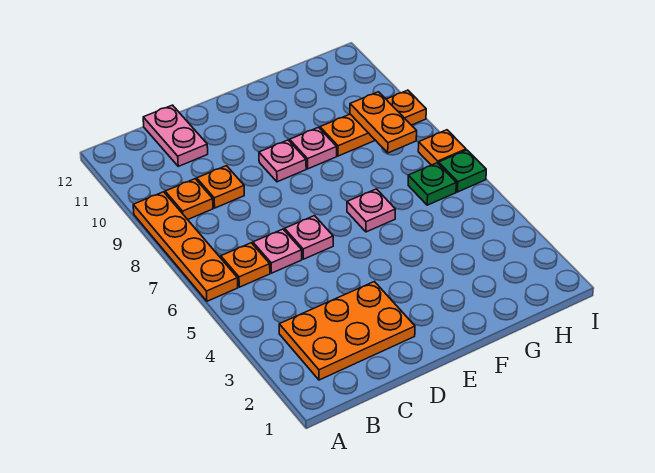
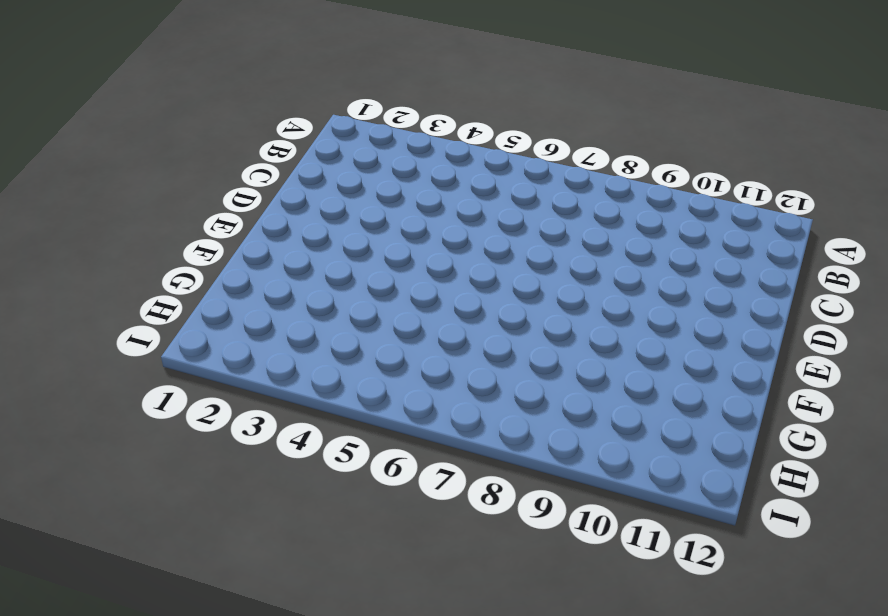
none -> orange plate A6:A9 level 1
none -> orange plate B2:D3 level 1
none -> orange plate B6 level 1

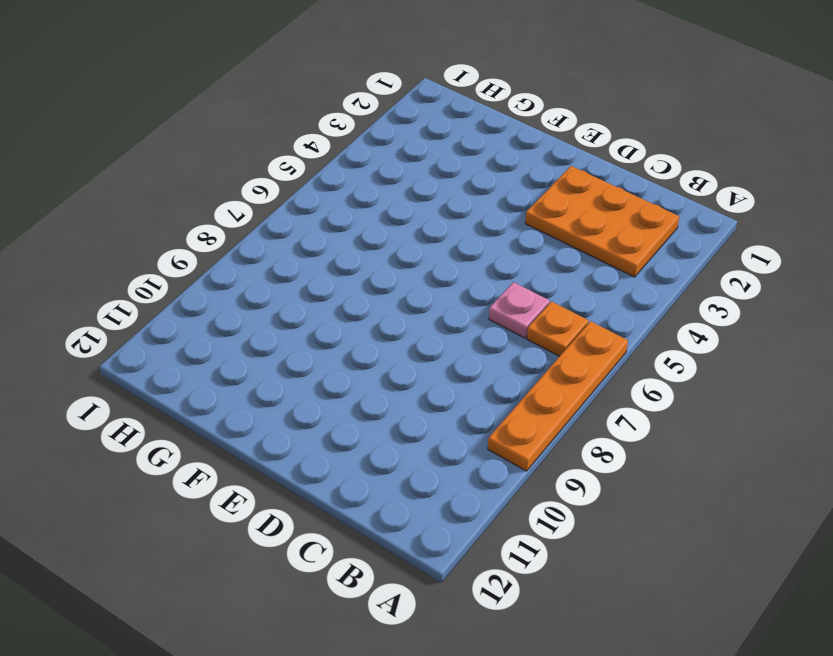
none -> orange plate B9 level 1
none -> orange plate C9 level 1
none -> pink plate C11:C12 level 1

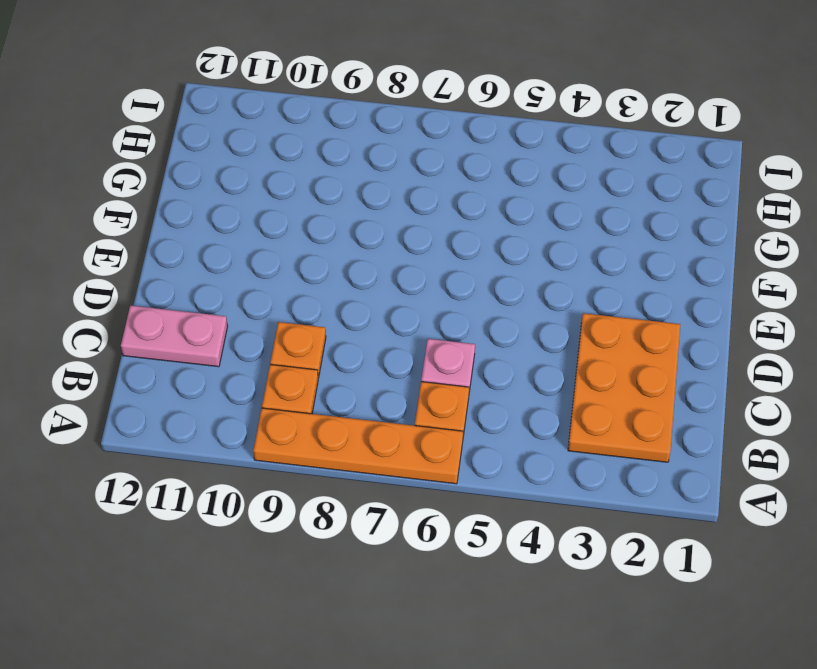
none -> pink plate D6 level 1
none -> pink plate E9 level 1
none -> pink plate F6 level 1

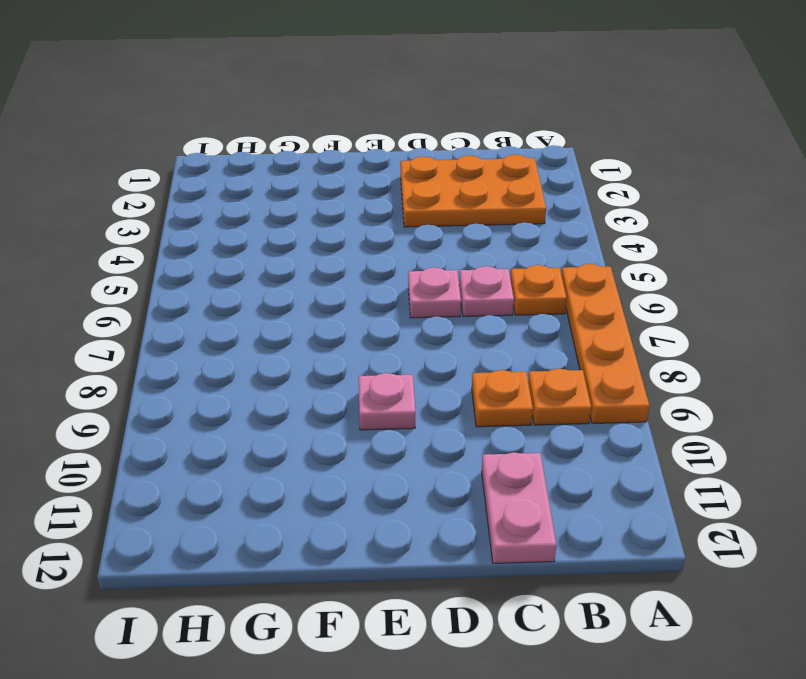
none -> pink plate F6 level 1
none -> pink plate F9 level 1
none -> orange plate G9:I9 level 1

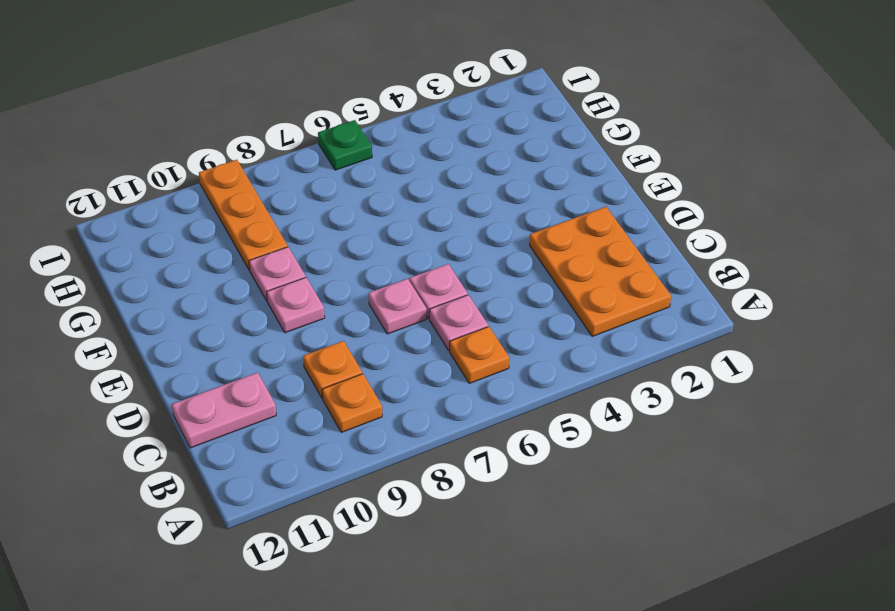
pink plate D7 level 1 -> pink plate F6 level 1
none -> orange plate A6:A9 level 1
none -> green plate H6 level 1
none -> orange plate I7 level 1

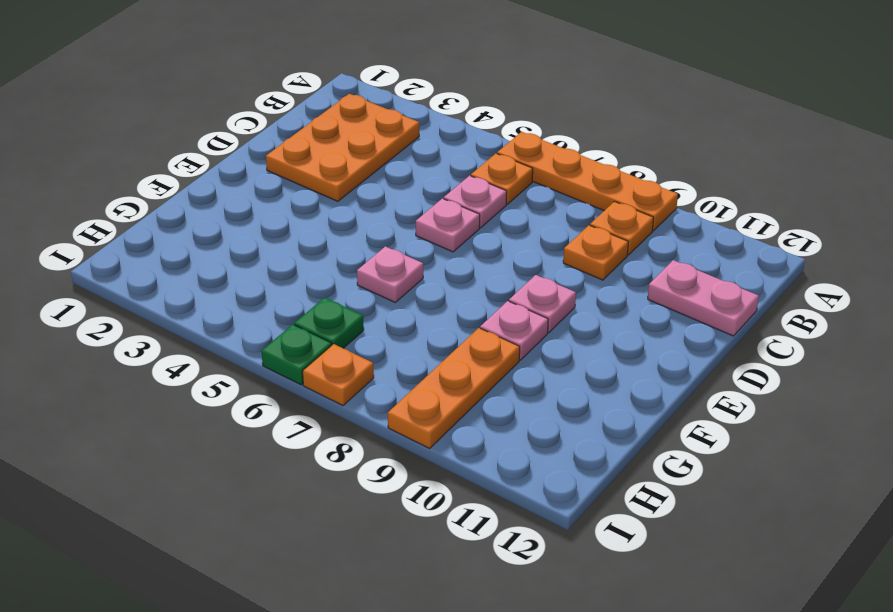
none -> orange plate H8:H9 level 2

